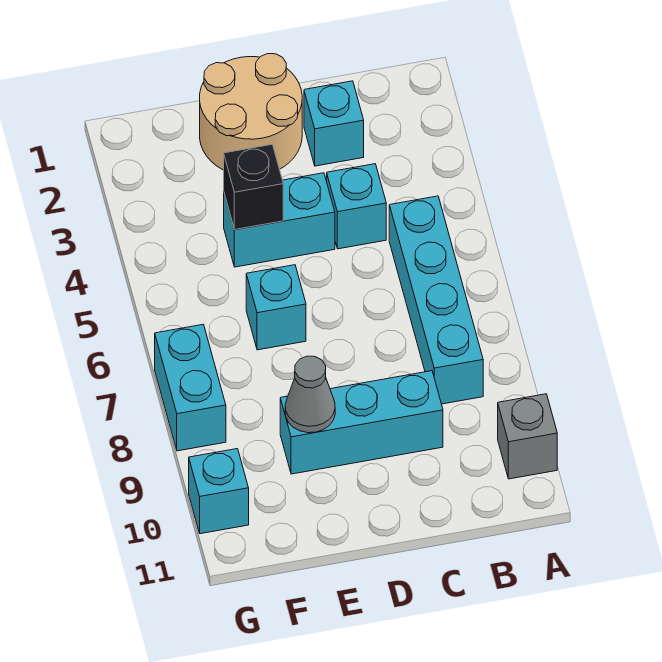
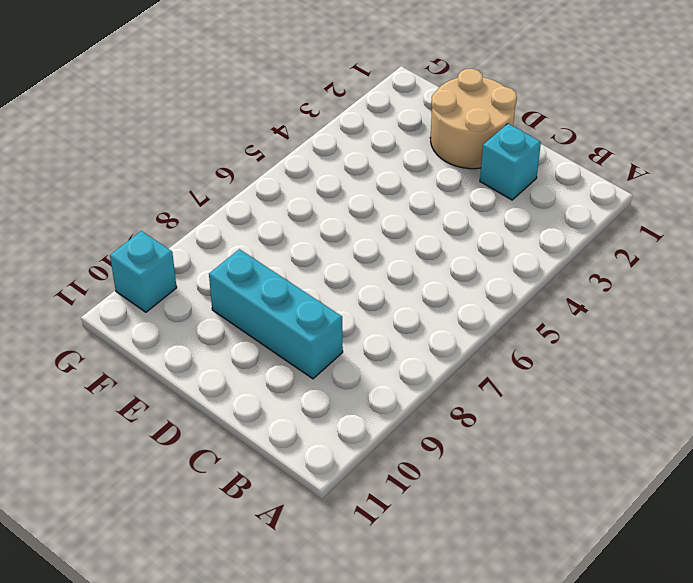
none -> grey brick A10 level 1
none -> cyan brick B5:B8 level 1
none -> cyan brick C4 level 1

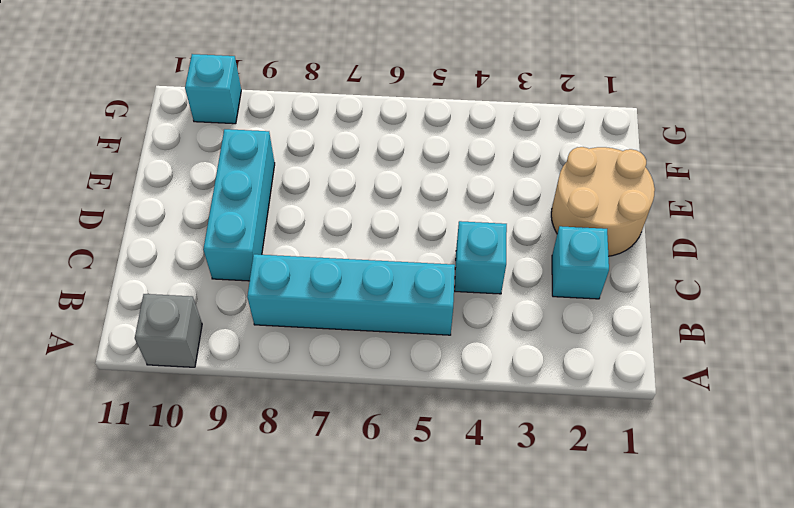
none -> cyan brick D4:E4 level 1
none -> cyan brick E6 level 1
none -> cyan brick G7:G8 level 1

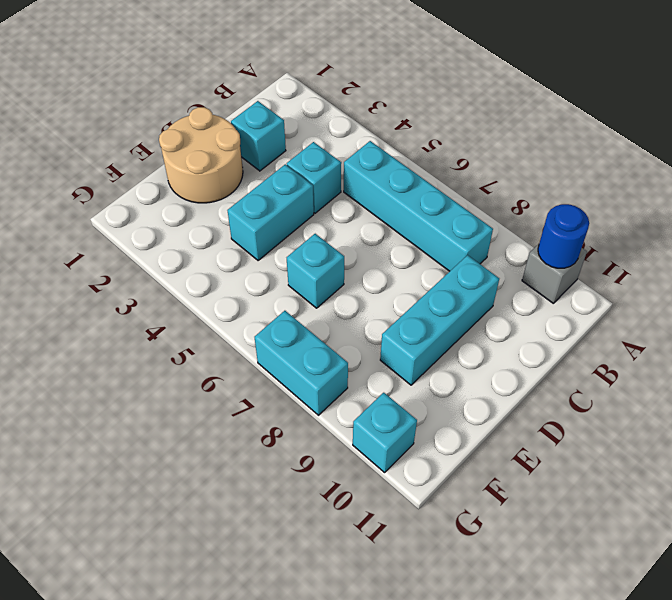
blue round brick A10 level 2 -> none
none -> black brick E4 level 2
none -> grey cone E9 level 2

